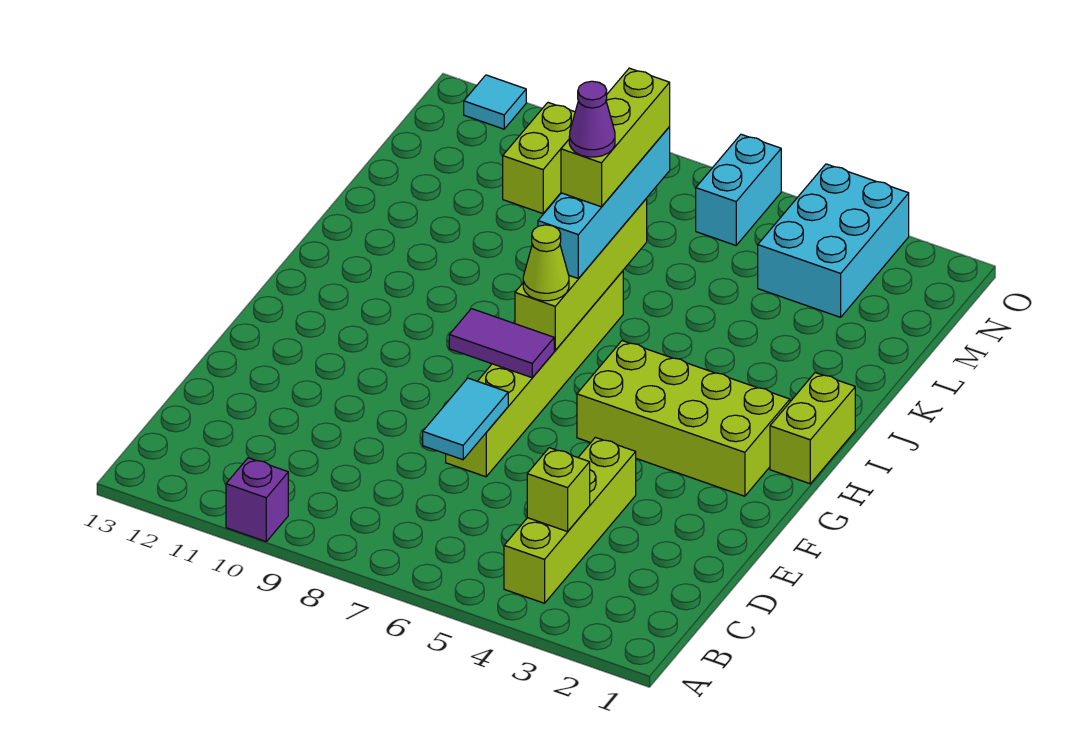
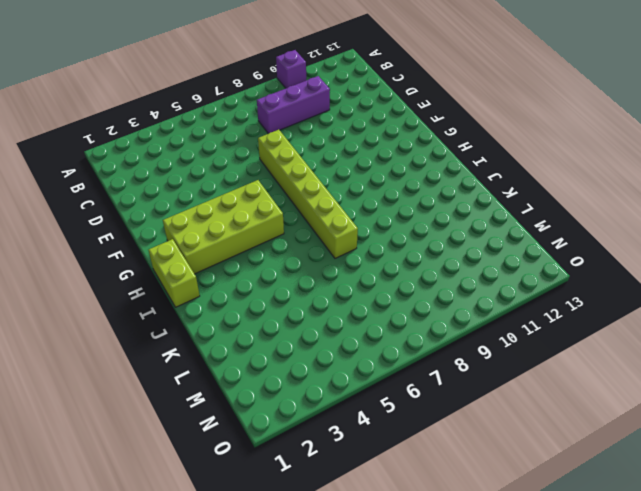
purple brick C8:C10 level 1 -> none
none -> lime brick B4:E4 level 1
none -> cyan brick M3:O4 level 1
none -> lime brick M10:N10 level 1

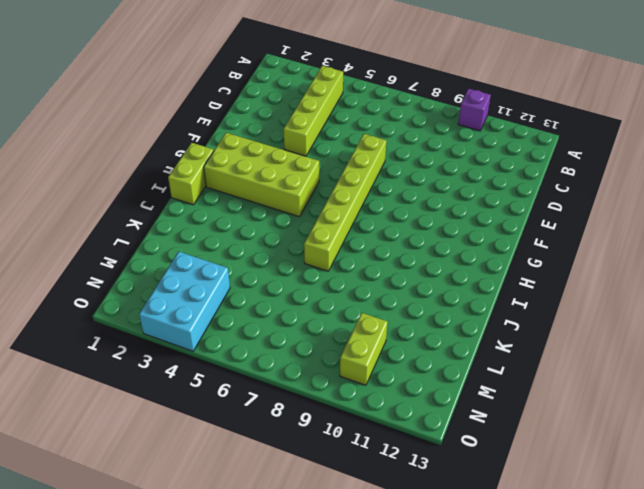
none -> cyan brick N6:O6 level 1
none -> cyan tile O12 level 1
none -> lime brick C4 level 2

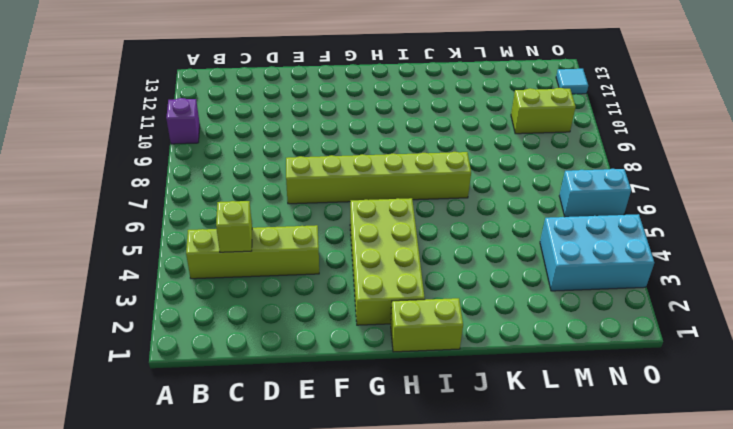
none -> cyan tile D7:E7 level 2
none -> purple tile G7:G8 level 2
none -> lime brick H7:K7 level 2

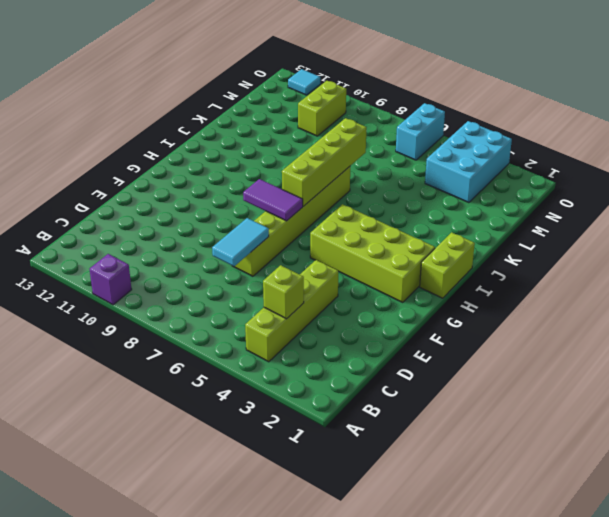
none -> lime cone H7 level 3
none -> cyan brick I7:L7 level 3
none -> lime brick J7:L7 level 4

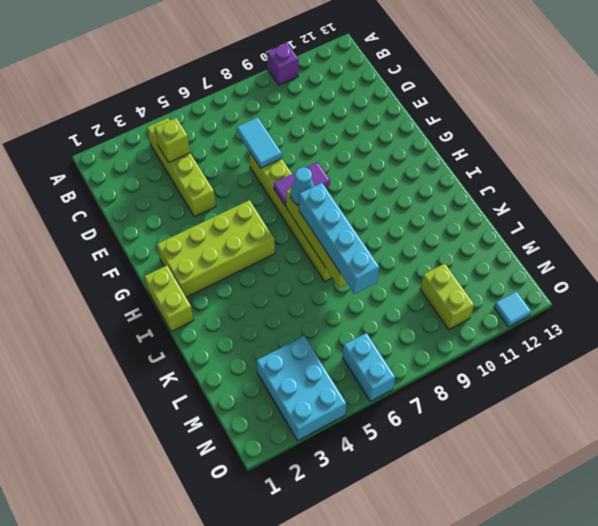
cyan cone H7 level 3 -> lime cone H7 level 3
none -> lime brick J7:L7 level 4
none -> purple cone J7 level 5

